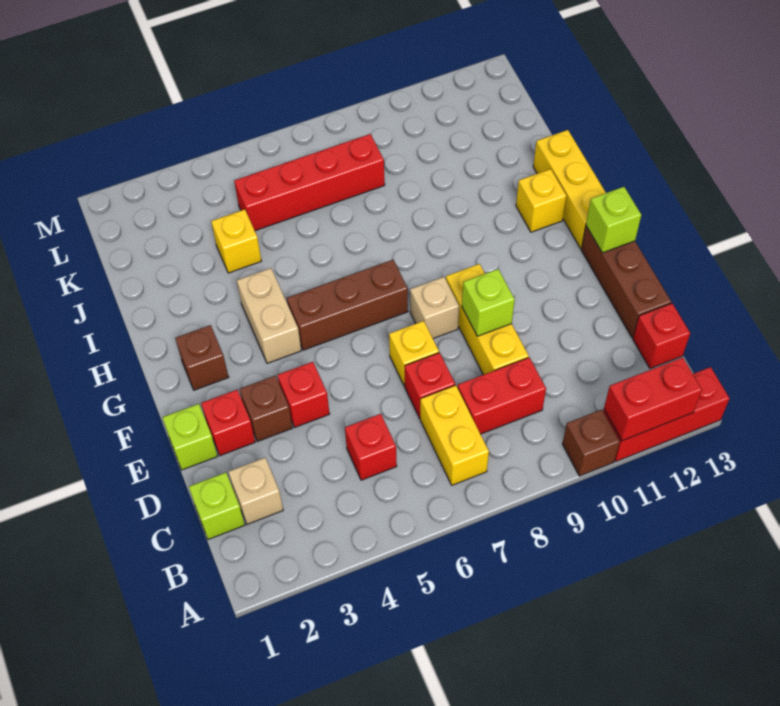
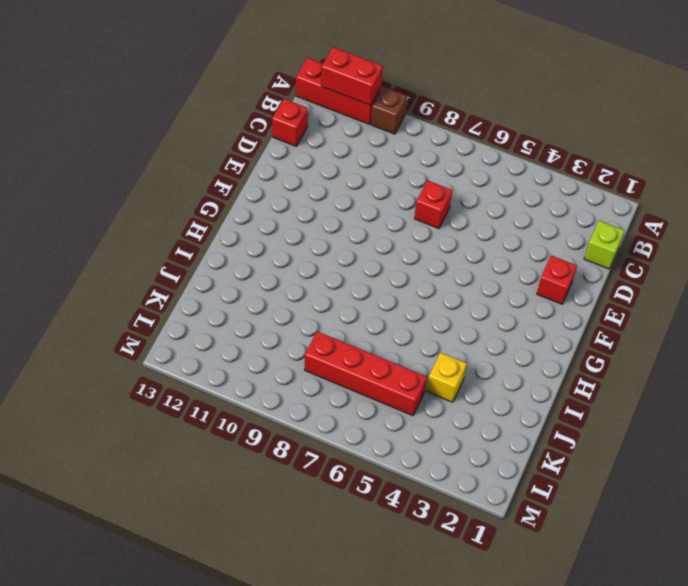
none -> yellow brick B7:C7 level 1
none -> tan brick C2 level 1
none -> red brick C5 level 1

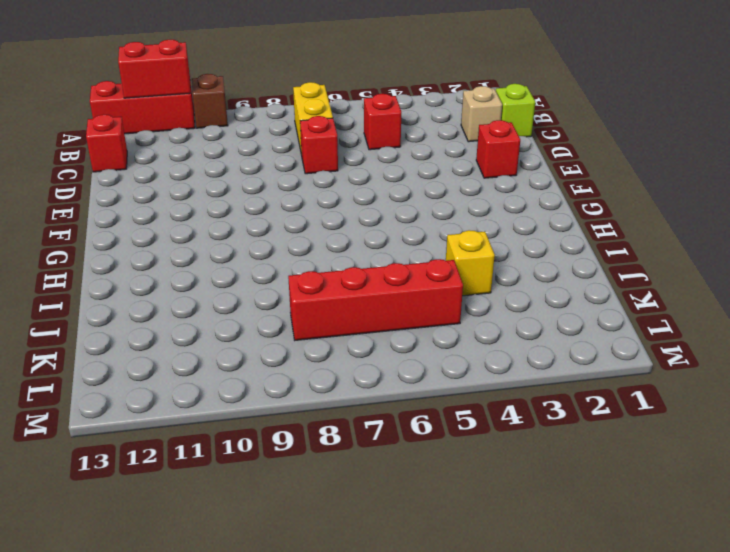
none -> red brick C8:C9 level 1
none -> yellow brick D9:F9 level 1
none -> brown brick D13:F13 level 1

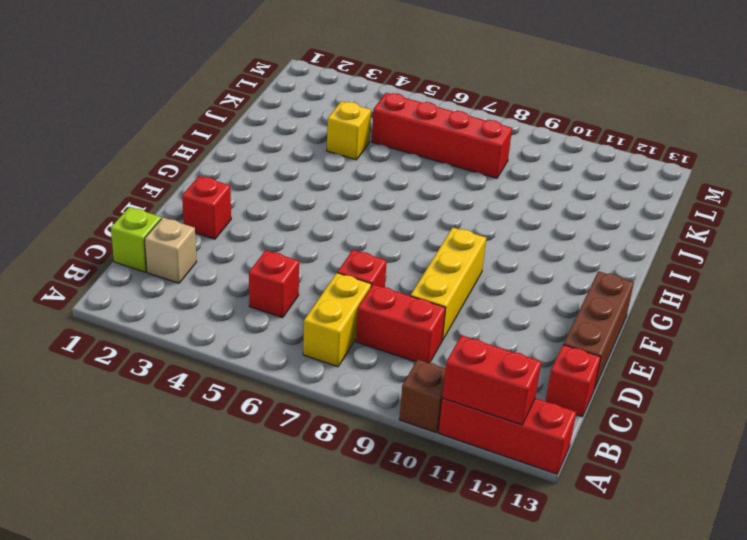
none -> lime brick E1 level 1
none -> brown brick E3 level 1
none -> red brick E4 level 1

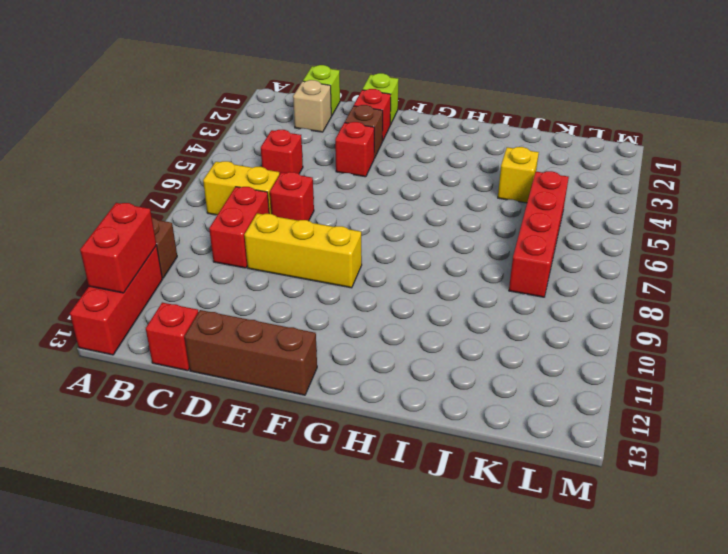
none -> yellow brick E7 level 1
none -> tan brick F8 level 1
none -> brown brick G2 level 1

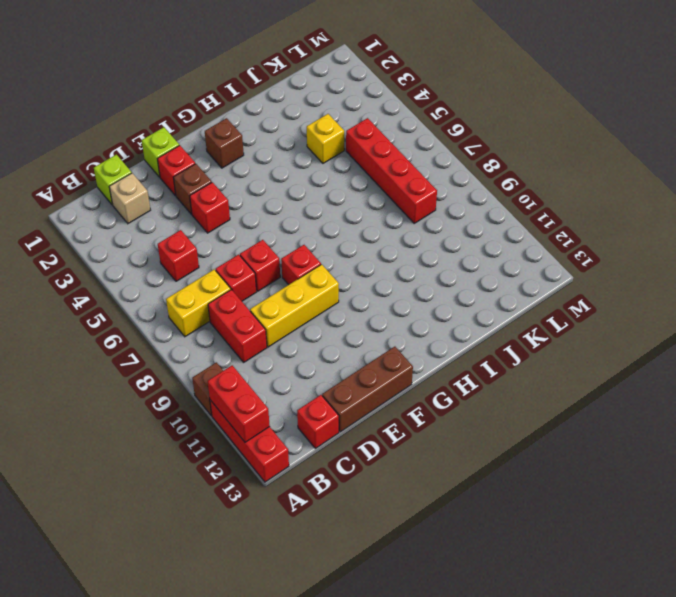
red brick E7 level 1 -> yellow brick E7 level 1
red brick F8 level 1 -> tan brick F8 level 1
none -> tan brick G4:H4 level 1
none -> brown brick G5:G7 level 1
none -> yellow brick G13:I13 level 1

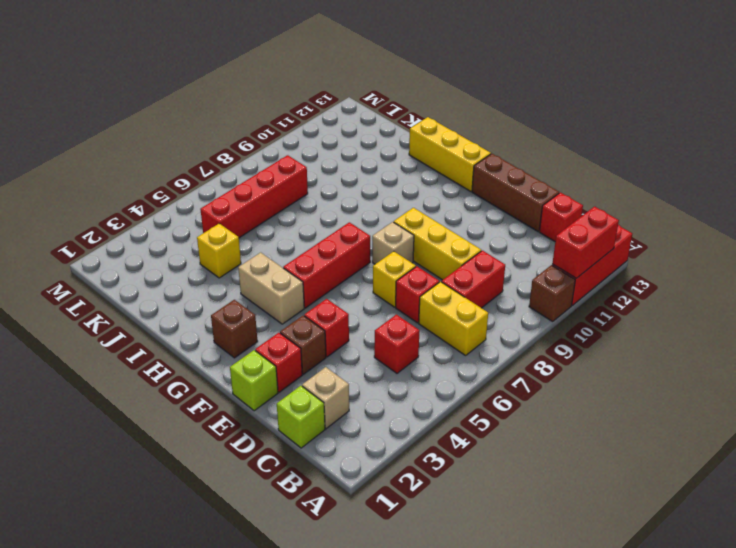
red brick G5:G7 level 1 -> brown brick G5:G7 level 1
none -> yellow brick H12 level 1
none -> lime brick E9 level 2
none -> lime brick F13 level 2

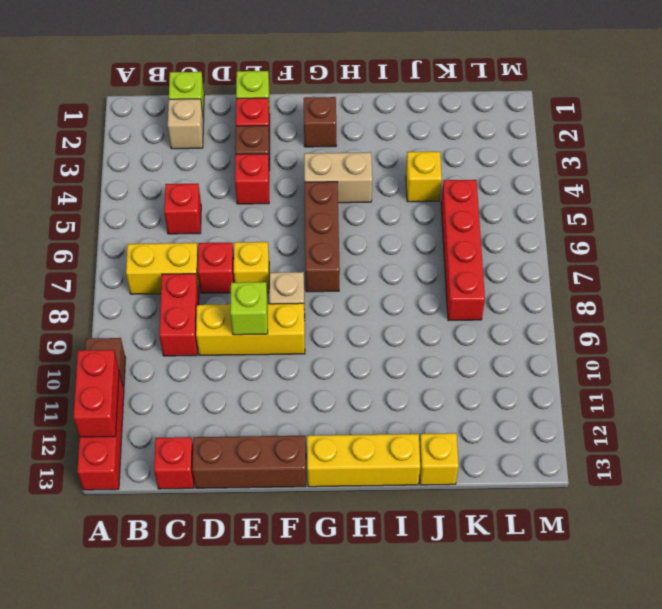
yellow brick J13 level 1 -> yellow brick H12 level 1
none -> lime brick F13 level 2

